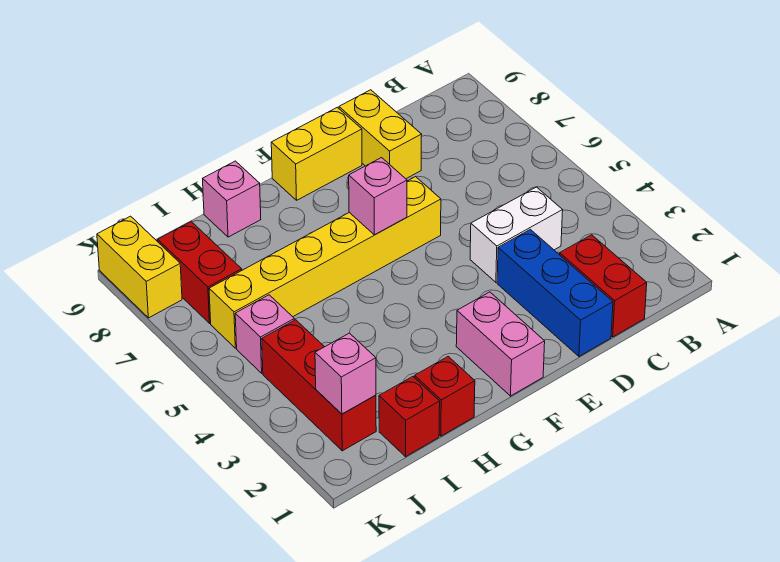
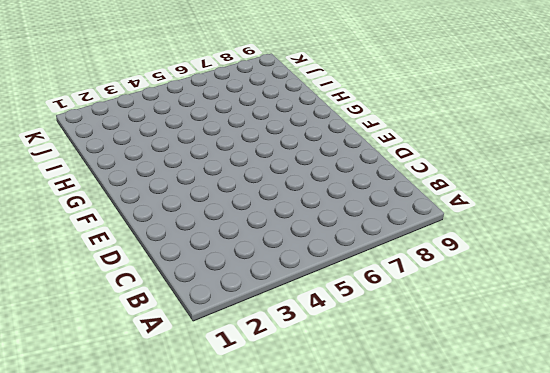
none -> red brick C1:C2 level 1
none -> white brick C4:D4 level 1
none -> blue brick D1:D3 level 1

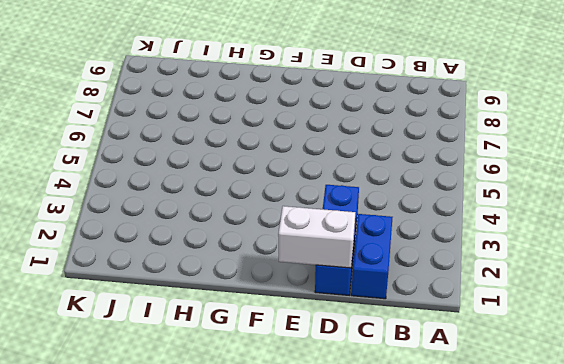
blue brick C1:C2 level 1 -> red brick C1:C2 level 1
white brick D1:E1 level 2 -> white brick C4:D4 level 1
none -> yellow brick D8:D9 level 1
none -> yellow brick E6:J6 level 1
none -> yellow brick E9:F9 level 1

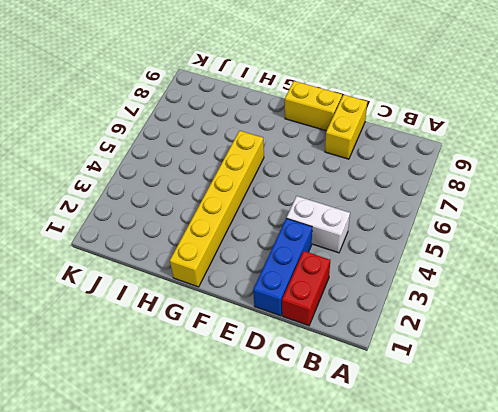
yellow brick G1:G6 level 1 -> yellow brick E6:J6 level 1
none -> pink brick F1:F2 level 1
none -> red brick H1 level 1
none -> pink brick H9 level 1

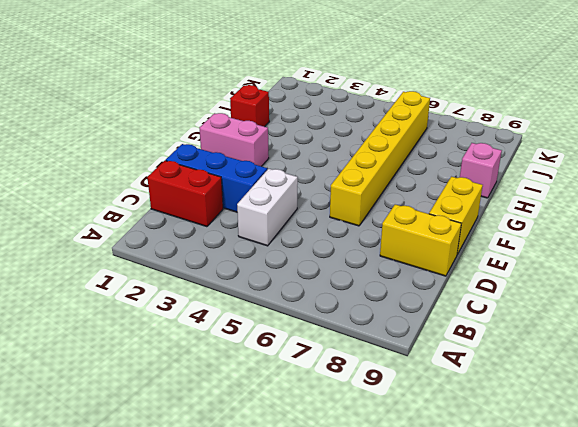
none -> red brick I1 level 1
none -> red brick J2:J4 level 1
none -> pink brick J5 level 1

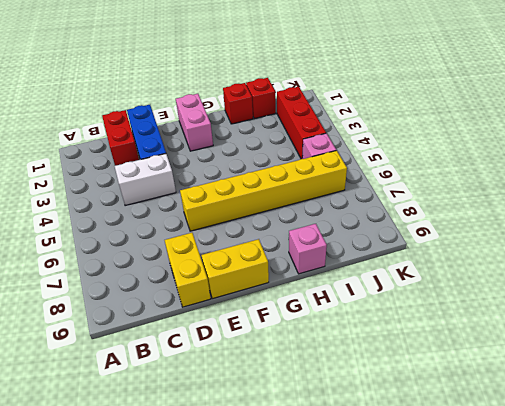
none -> red brick J7:J8 level 1
none -> yellow brick K8:K9 level 1
none -> pink brick F6 level 2

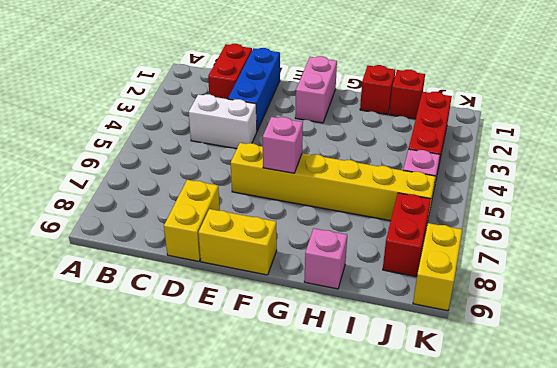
none -> pink brick J2 level 2

